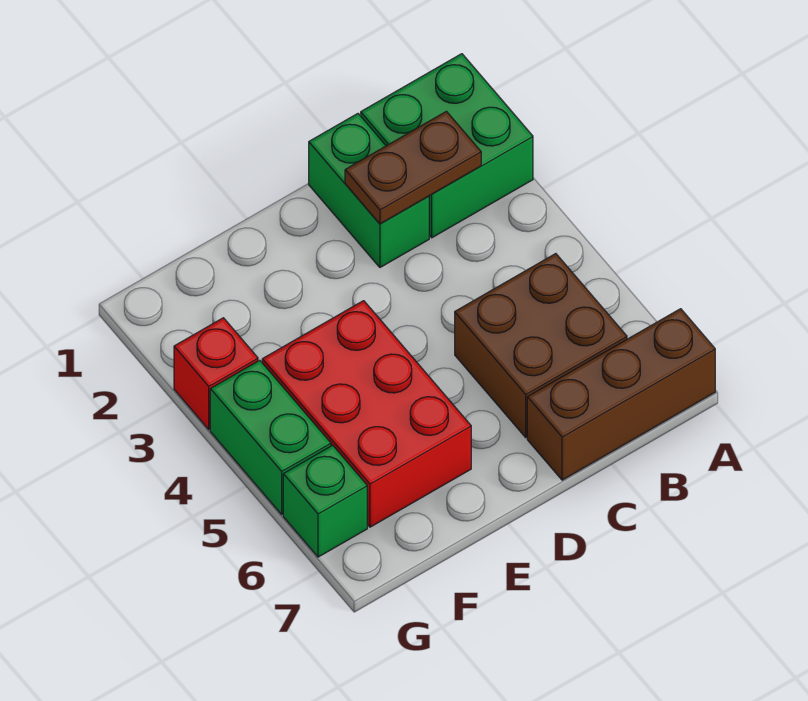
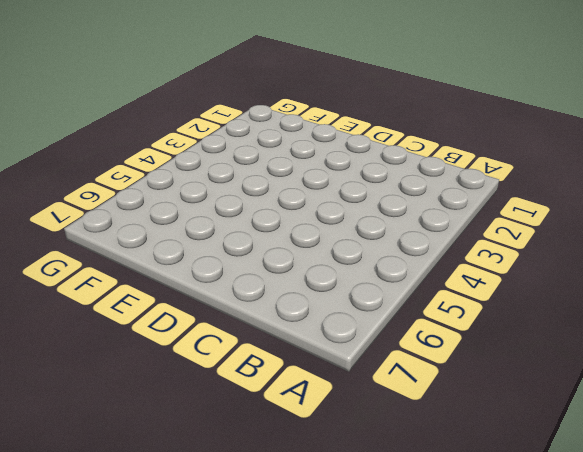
none -> green brick A1:B2 level 1
none -> brown brick A7:C7 level 1

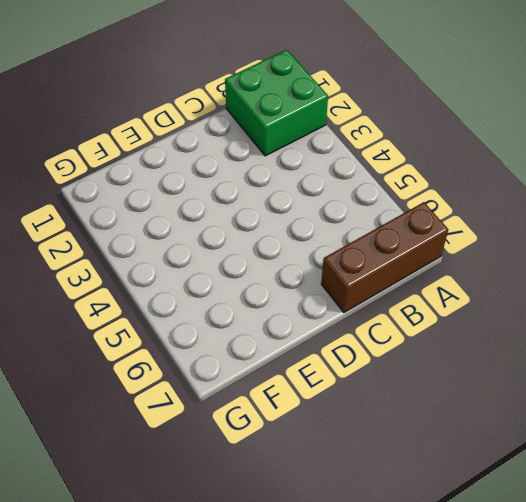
none -> brown brick B5:C6 level 1
none -> green brick C1:C2 level 1

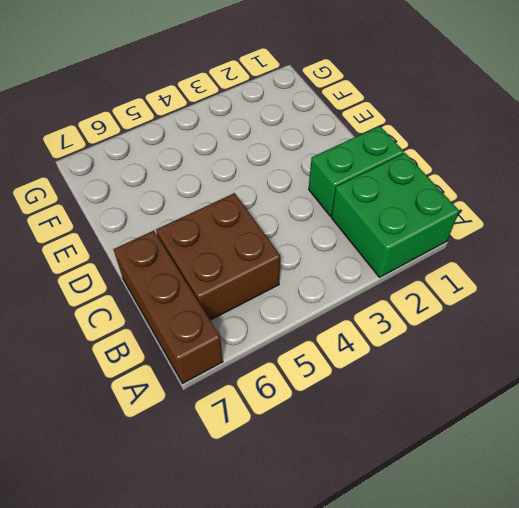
none -> red brick E4:F6 level 1
none -> red brick G3 level 1

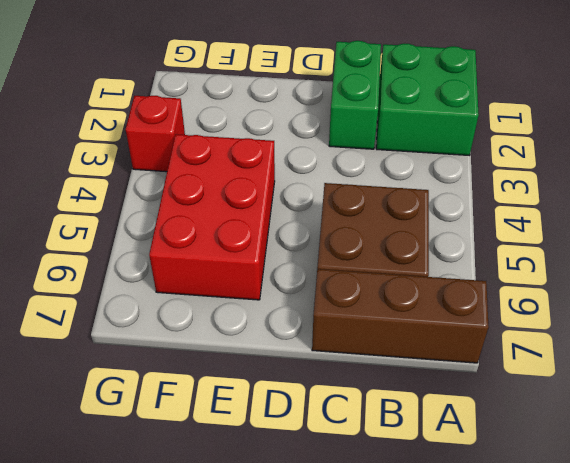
none -> green brick G4:G5 level 1
none -> green brick G6 level 1

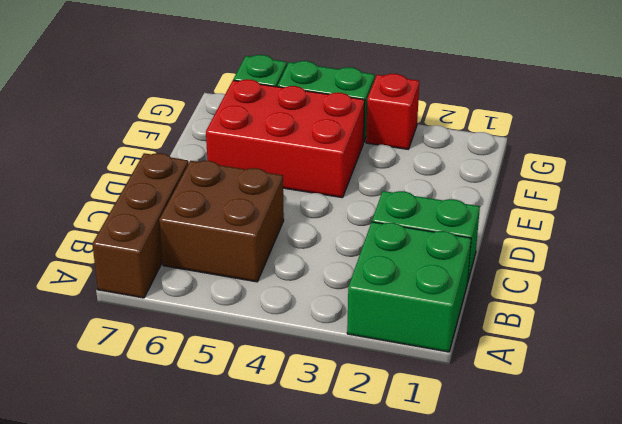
none -> brown plate B2:C2 level 2

